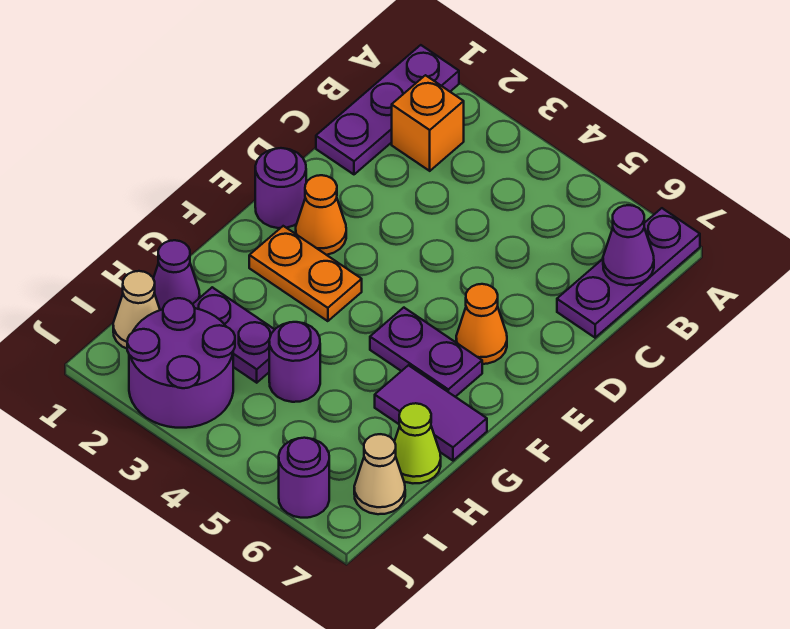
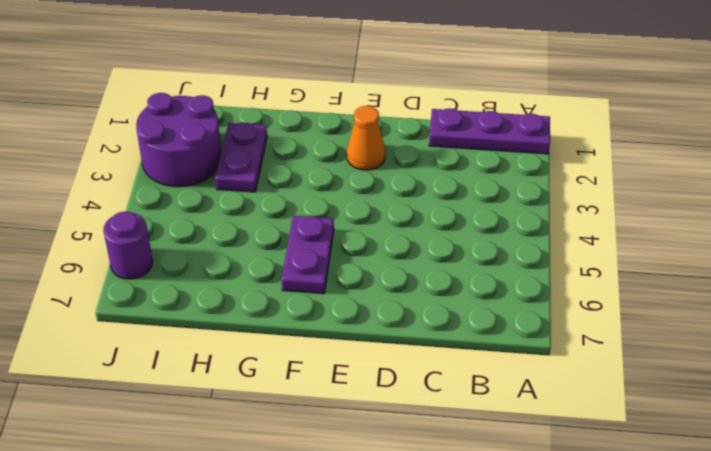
none -> purple plate A7:C7 level 1
none -> orange brick B2 level 1
none -> purple round brick E1 level 1

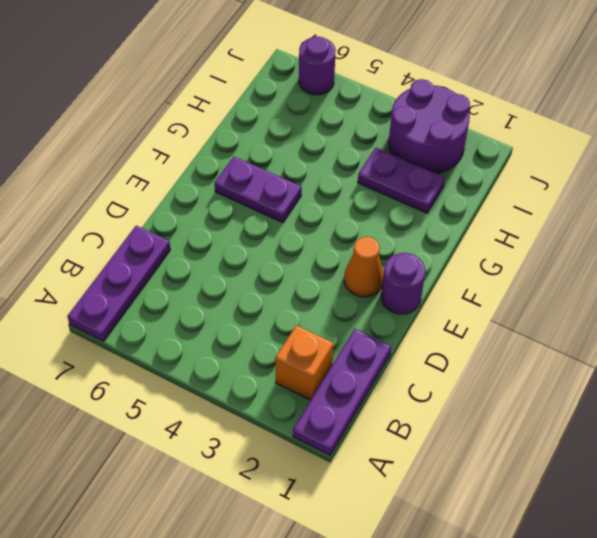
none -> orange cone E6 level 1
none -> orange plate F2:F3 level 1
none -> purple tile G6:G7 level 1

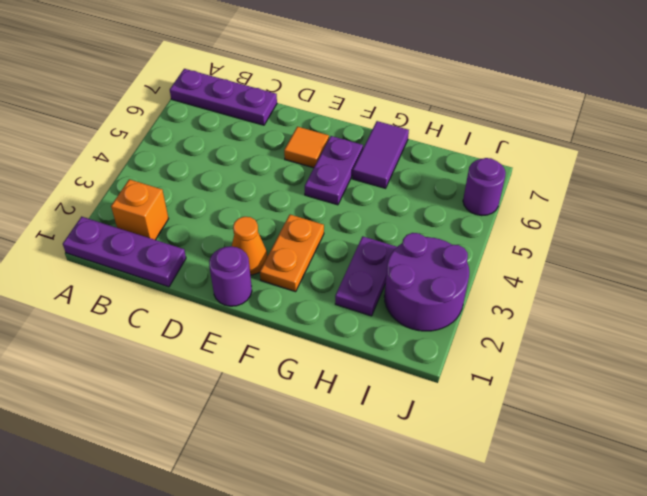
orange tile E6 level 1 -> orange cone E6 level 1
none -> purple cone H1 level 1
none -> purple round brick H4 level 1
none -> lime cone H7 level 1

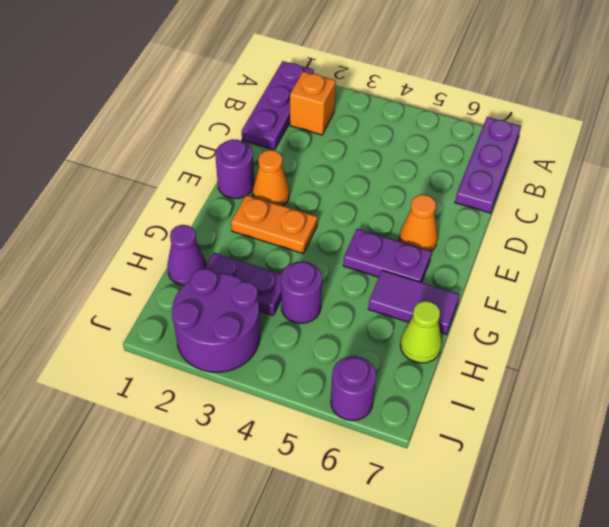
none -> tan cone I1 level 1
none -> tan cone I7 level 1
none -> purple cone B7 level 2

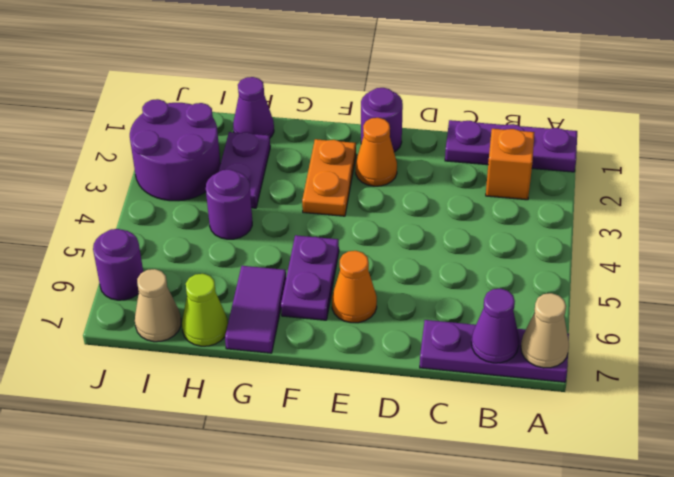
tan cone A7 level 2 -> tan cone I1 level 1

